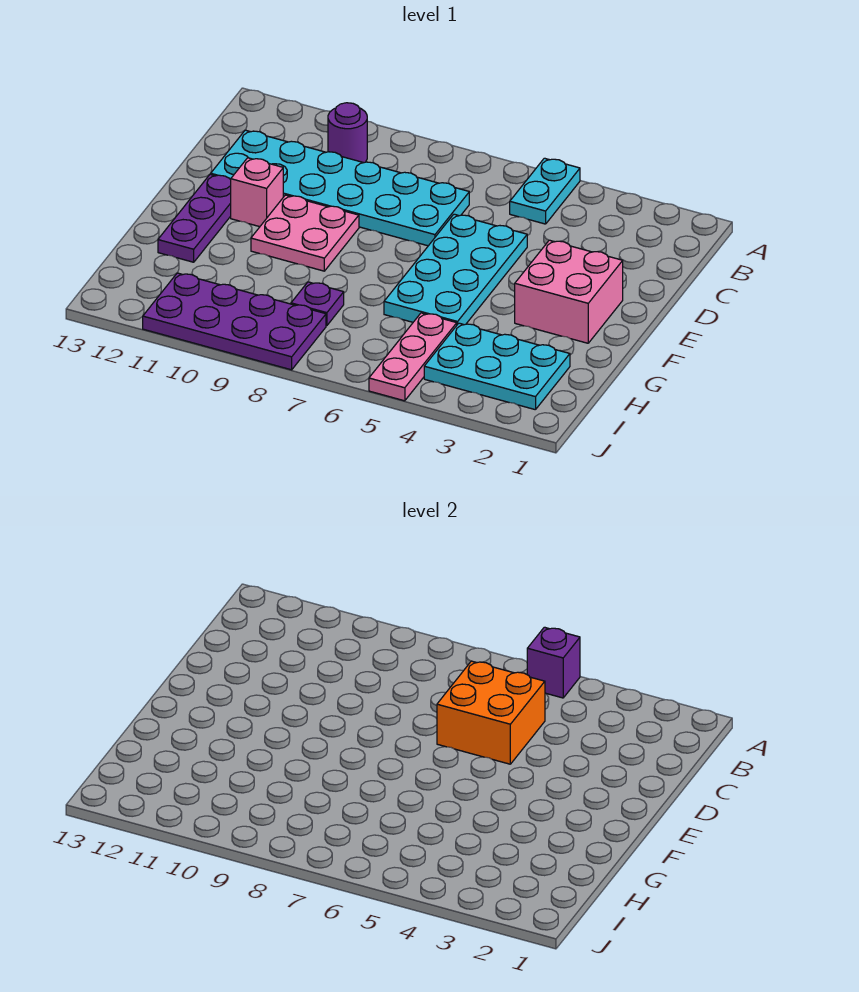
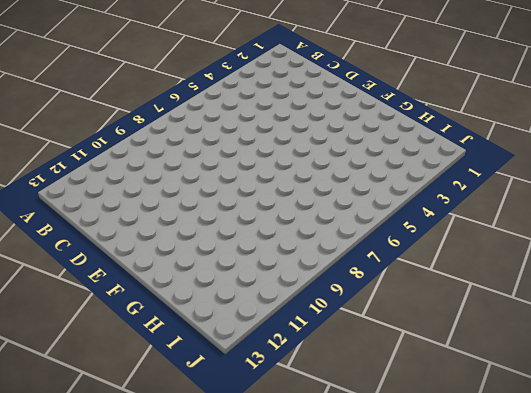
none -> cyan plate A5:B5 level 1
none -> purple round brick B10 level 1
none -> cyan plate C7:D12 level 1

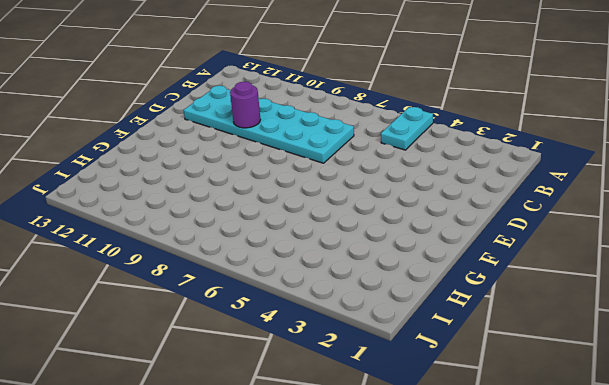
purple round brick D10 level 2 -> purple round brick B10 level 1
none -> cyan plate D5:G6 level 1
none -> pink brick E2:F3 level 1
none -> pink plate E9:F10 level 1

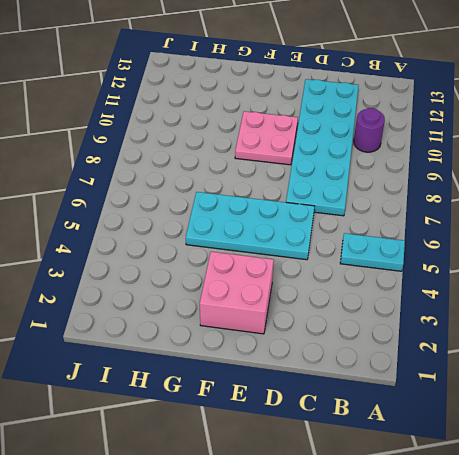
none -> pink brick E11 level 1
none -> purple plate E12:G12 level 1
none -> cyan plate H2:I4 level 1

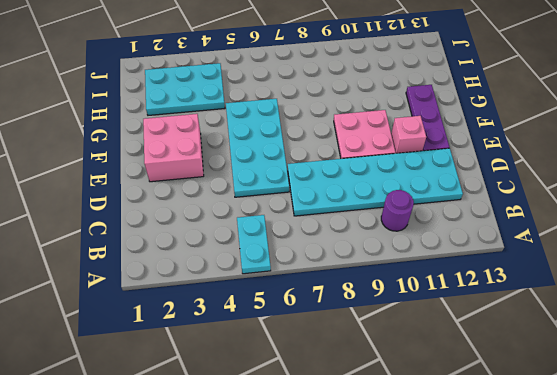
none -> pink plate H5:J5 level 1
none -> purple plate H8 level 1
none -> purple plate I8:J11 level 1

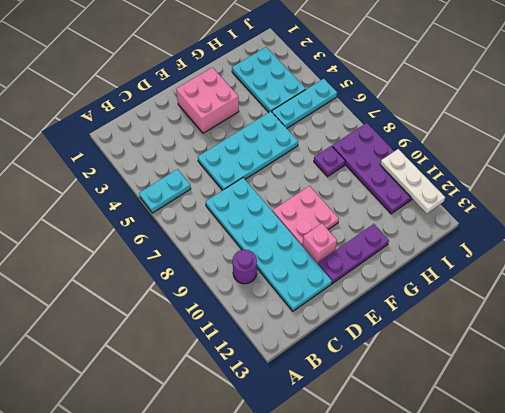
cyan plate H5:J5 level 1 -> pink plate H5:J5 level 1
white plate J10:J12 level 2 -> none
none -> purple brick A5 level 2
none -> orange brick C5:D6 level 2

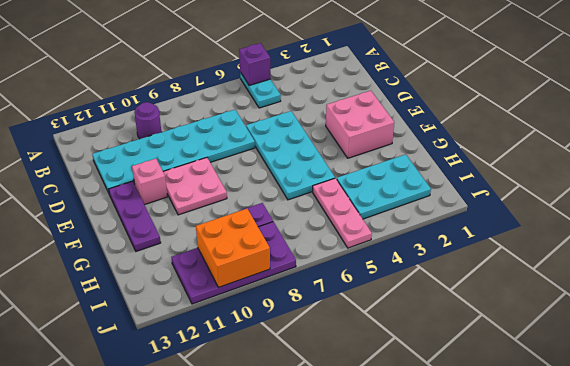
orange brick I9:J10 level 2 -> orange brick C5:D6 level 2

